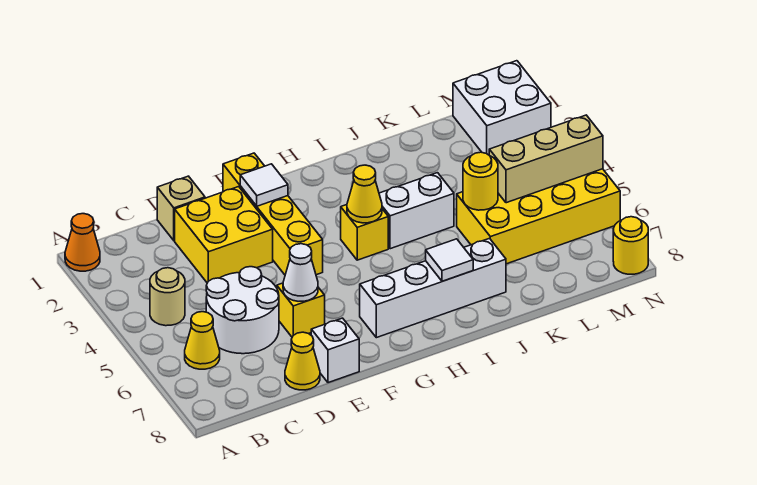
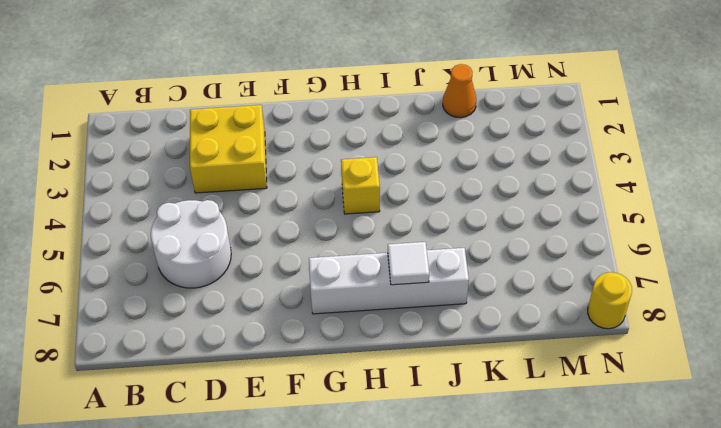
orange cone K1 level 1 -> orange cone A1 level 1
none -> tan round brick B4 level 1
none -> yellow cone B6 level 1
none -> tan brick D1 level 1

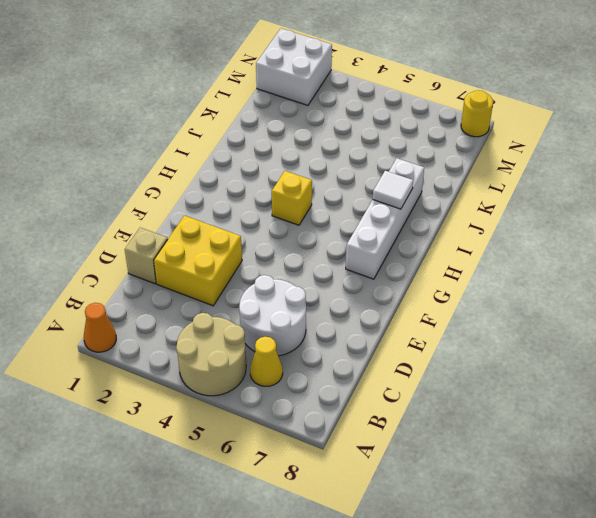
tan round brick A4:B5 level 1 -> tan round brick B4 level 1
none -> yellow cone D8 level 1
none -> yellow brick E6 level 1
none -> white brick E8 level 1

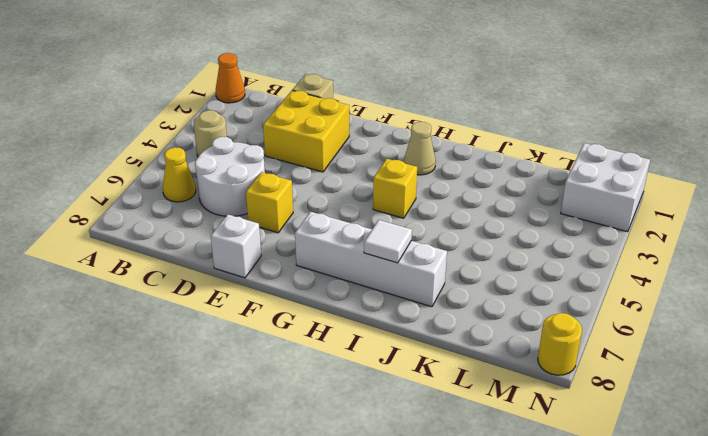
tan cone H2 level 1 -> none
none -> yellow cone D8 level 1
none -> yellow brick F1:F4 level 1
none -> white brick I4:J4 level 1

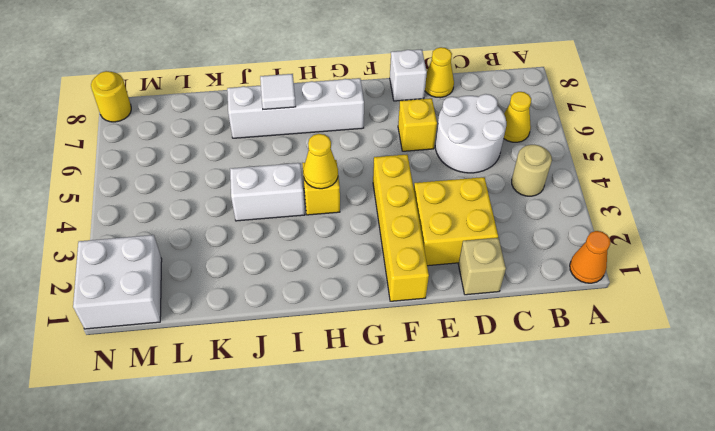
none -> yellow brick K5:N6 level 1
none -> white cone E6 level 2
none -> white tile F2 level 2

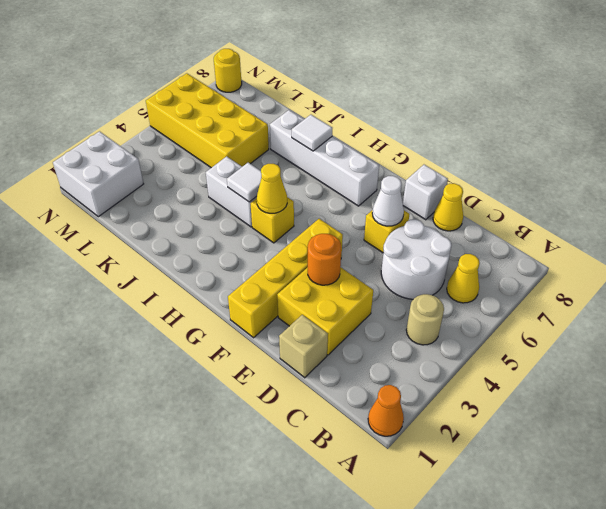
orange round brick E3 level 2 -> none
white tile I4 level 2 -> white tile F2 level 2
none -> yellow round brick K5 level 2
none -> tan brick L5:N5 level 2

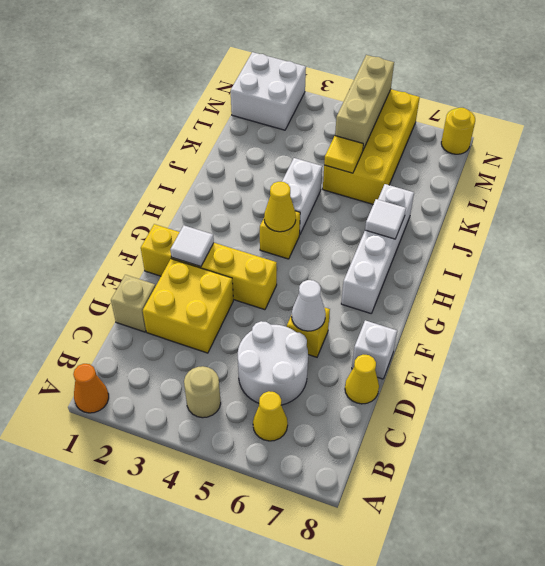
yellow tile K5 level 2 -> yellow round brick K5 level 2

